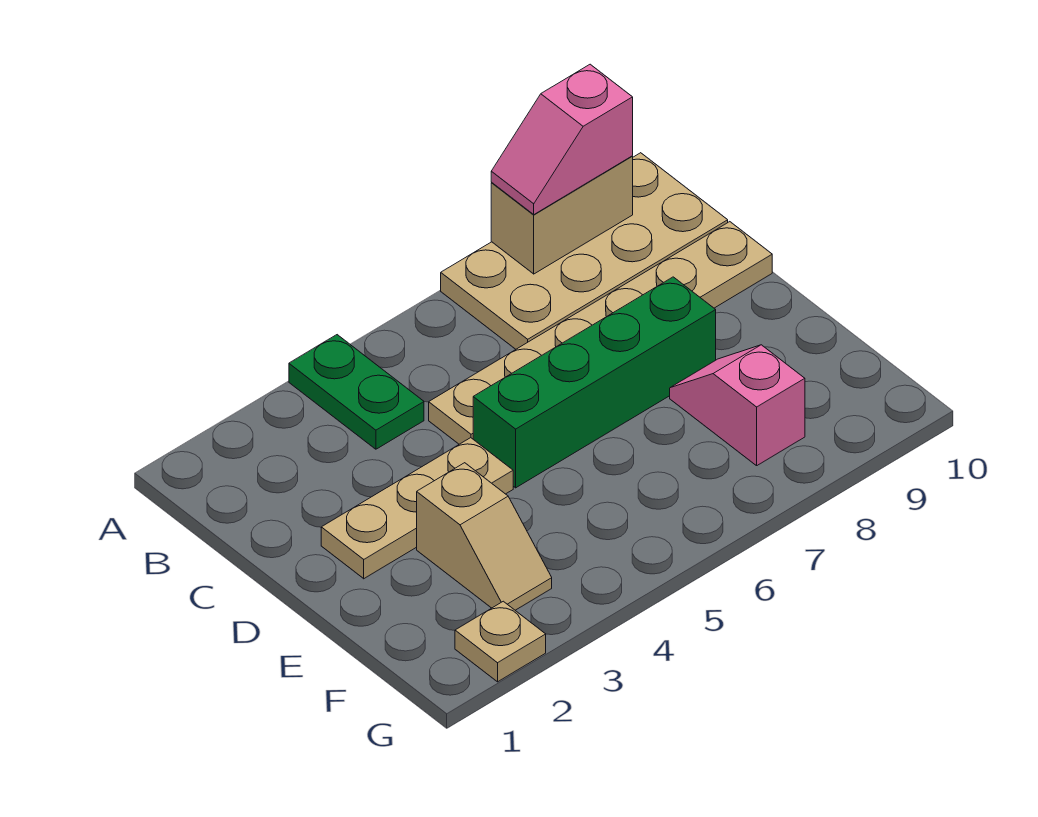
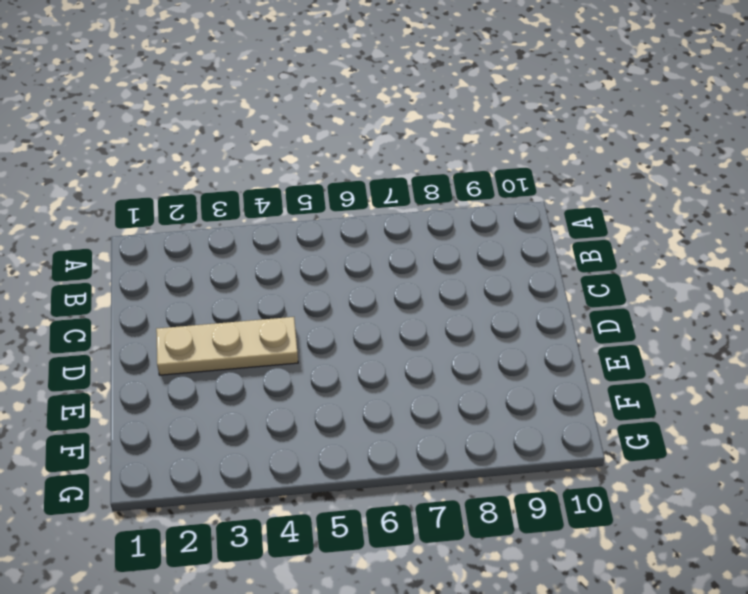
none -> green plate A4:B4 level 1
none -> tan plate A7:B10 level 1

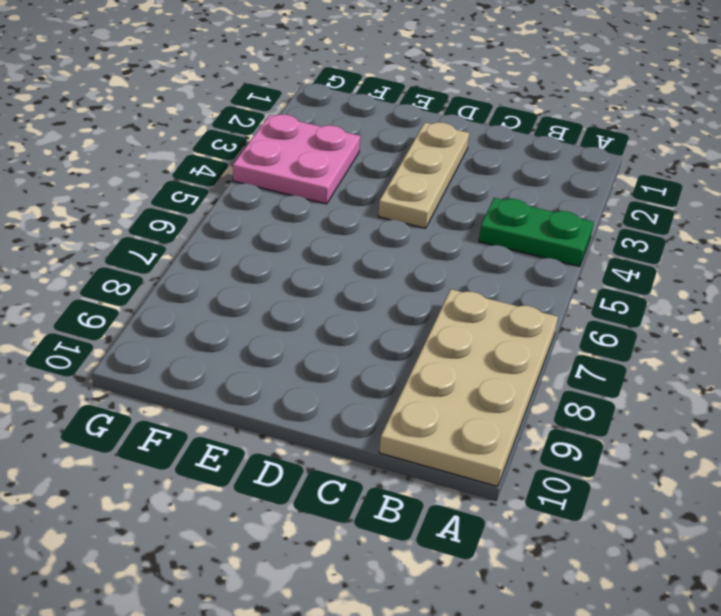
pink plate F3:G4 level 1 -> tan slope E3:F3 level 1 top E
none -> tan plate C5:C10 level 1
none -> green brick D5:D8 level 1

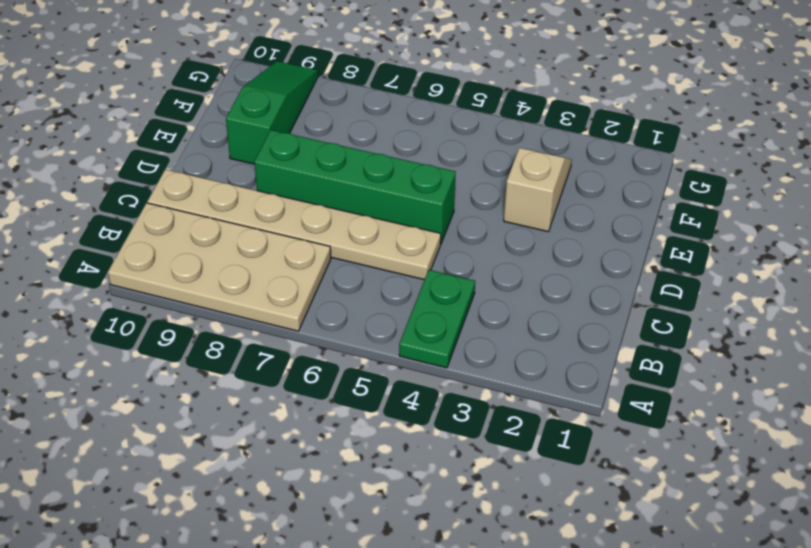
green slope E9:G9 level 1 top E -> none
none -> tan plate D2:D4 level 1
none -> pink slope E8:F8 level 1 top F

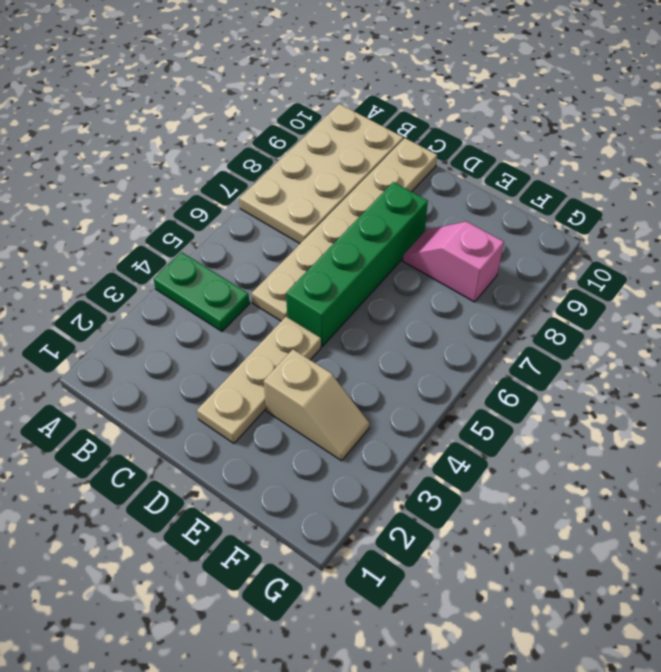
none -> tan plate G2 level 1
none -> tan brick A8:A9 level 2

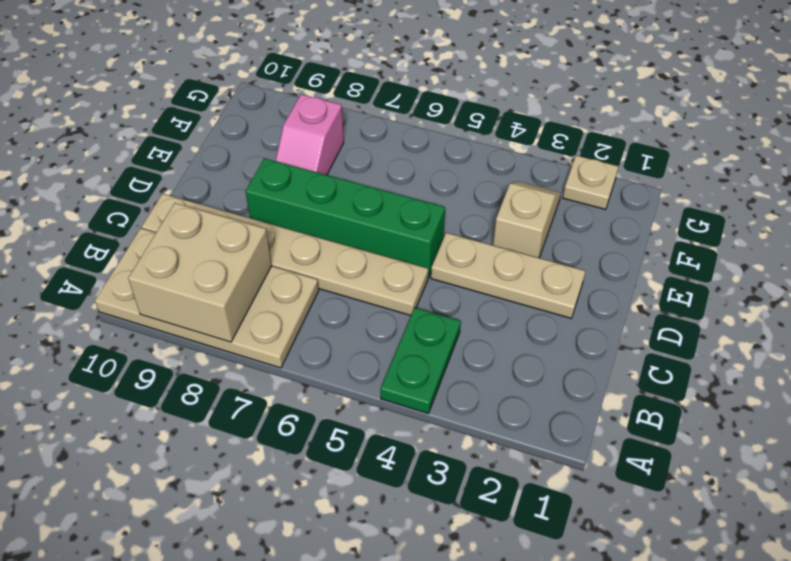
tan brick A8:B9 level 2 -> tan brick A8:A9 level 2
none -> pink slope A8:A9 level 3 top 9

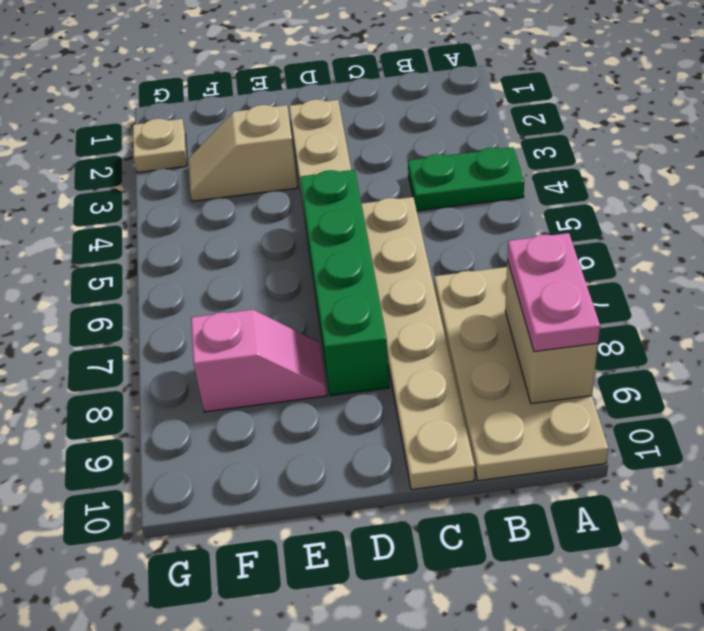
pink plate A8:A9 level 3 -> pink slope A8:A9 level 3 top 9

